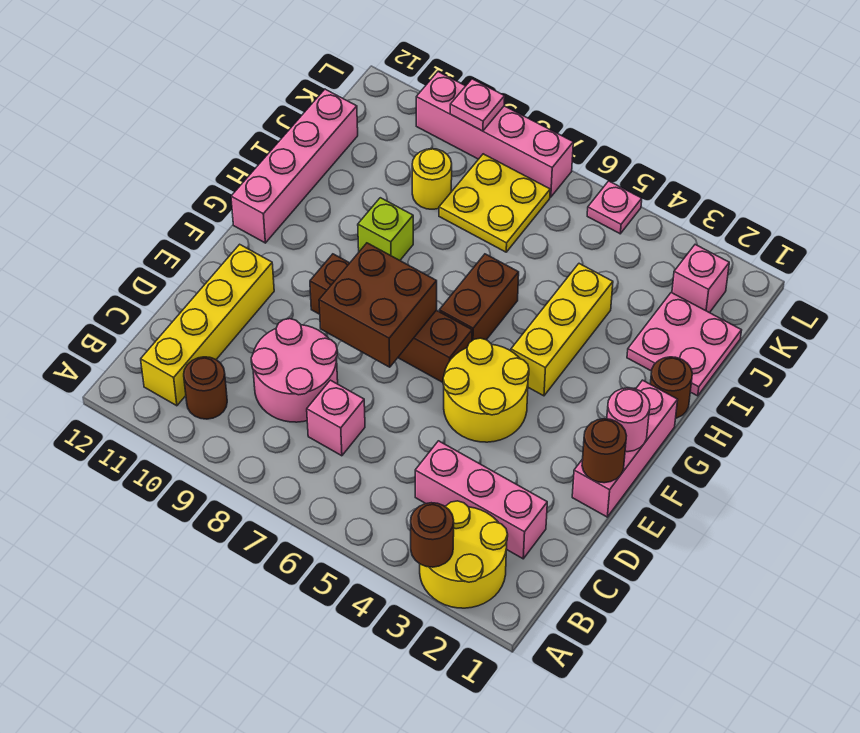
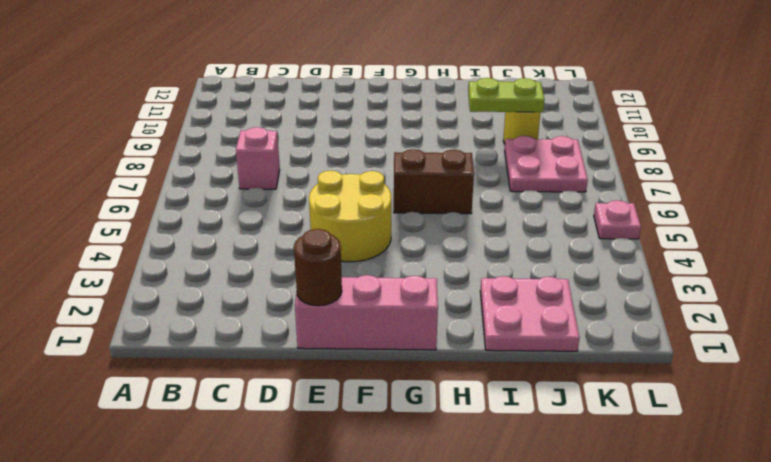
lime plate I9:J9 level 2 -> none
pink plate J7:K8 level 1 -> yellow plate J7:K8 level 1
none -> yellow round brick A2:B3 level 1
none -> brown round brick B10 level 1
none -> yellow brick B11:E11 level 1

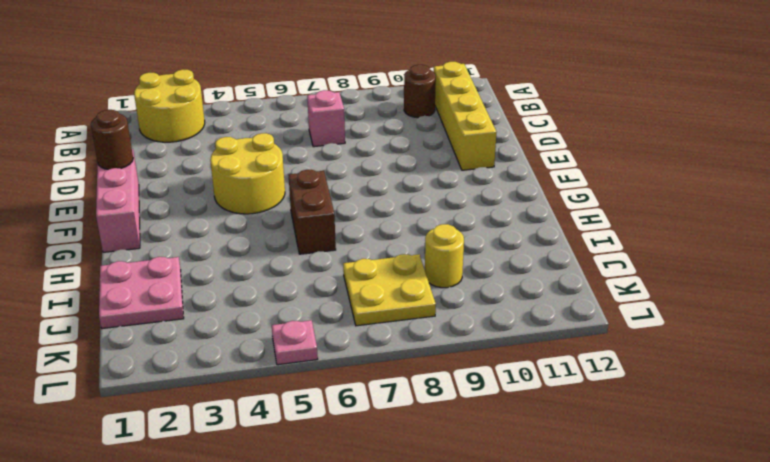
none -> pink brick C2:C4 level 1
none -> pink round brick C8:D9 level 1
none -> brown brick F6:F9 level 1

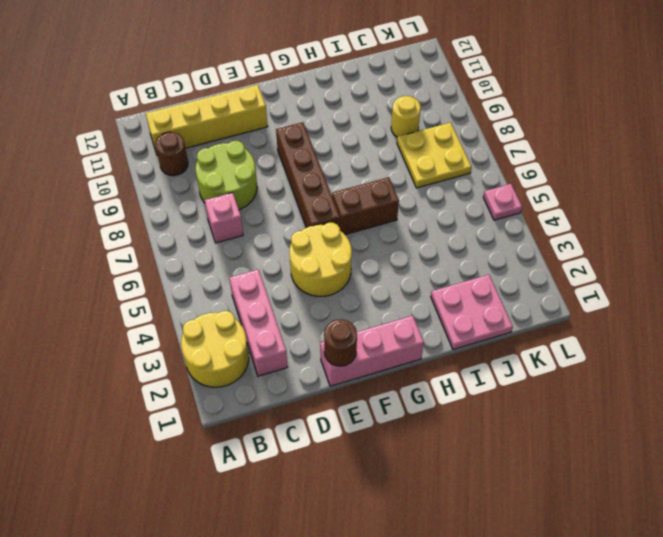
lime round brick C8:D9 level 1 -> pink round brick C8:D9 level 1
none -> yellow brick G4:I4 level 1
none -> pink brick G12:J12 level 1
none -> brown round brick H1 level 1

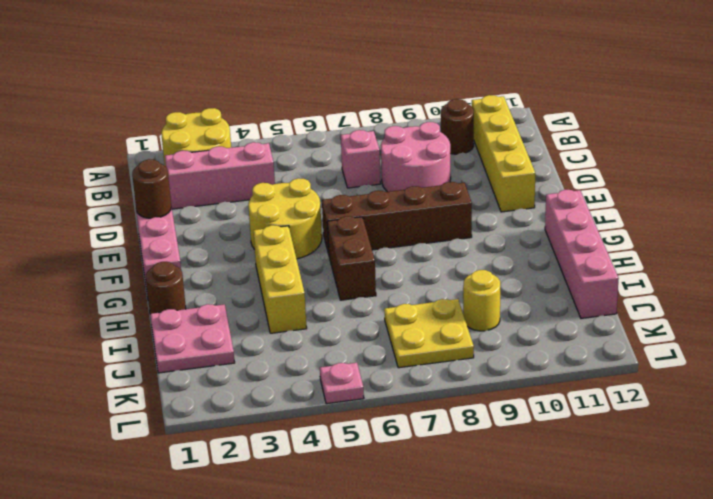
none -> lime brick H9 level 1
none -> pink brick K2 level 1
none -> pink brick L7:L10 level 1

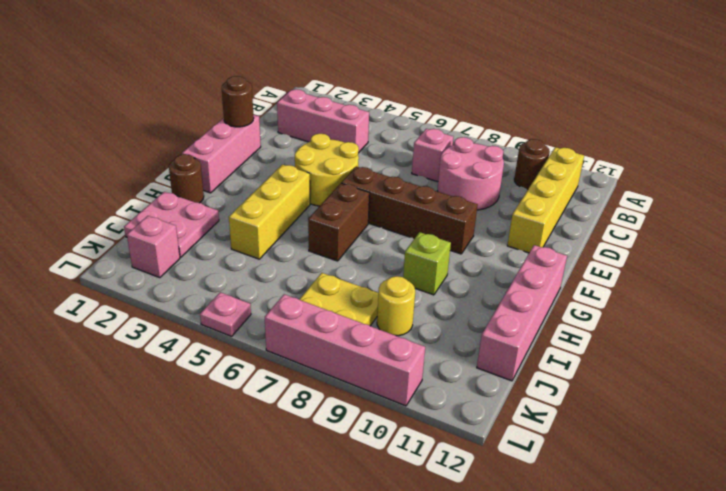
none -> yellow round brick A2:B3 level 1
none -> brown round brick A3 level 2
none -> brown brick E7:F8 level 2

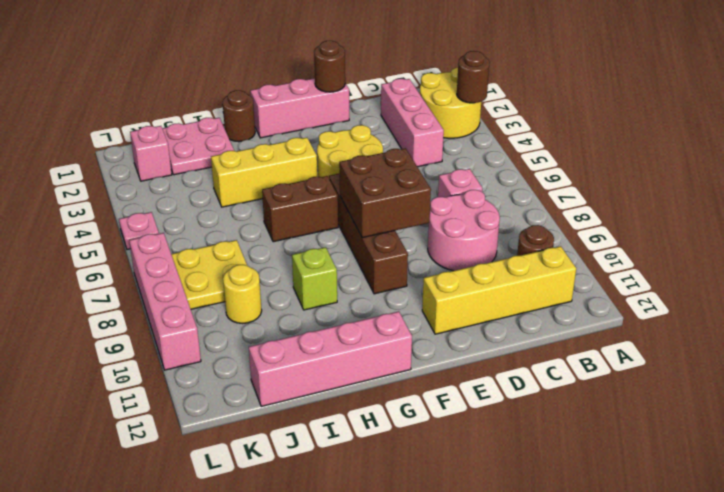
none -> pink round brick F1 level 2
none -> pink plate L9 level 2

